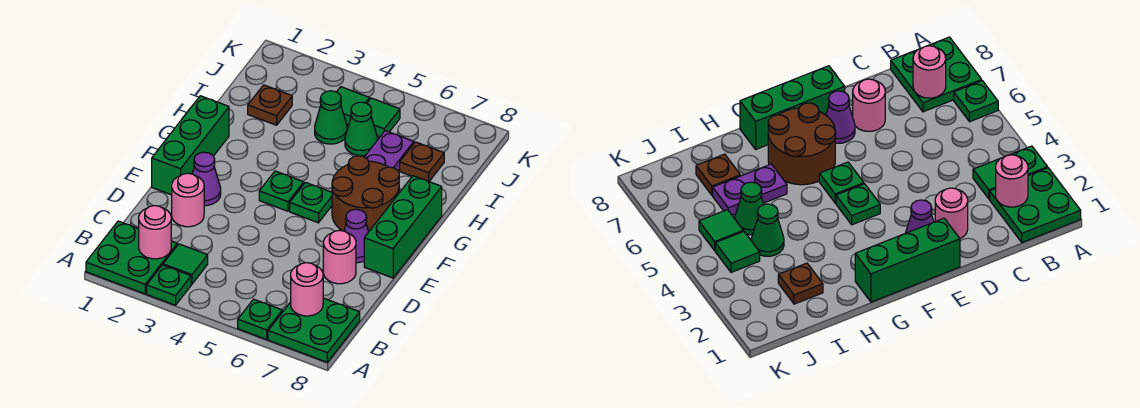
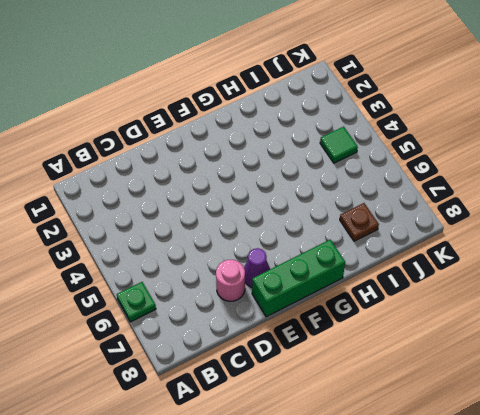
none -> green plate A1:B2 level 1
none -> green plate A3 level 1
none -> green plate A7:B8 level 1

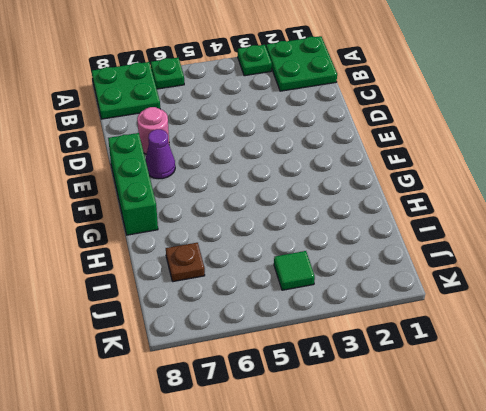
none -> green tile B3 level 1
none -> pink round brick D2 level 1
none -> green brick E1:G1 level 1

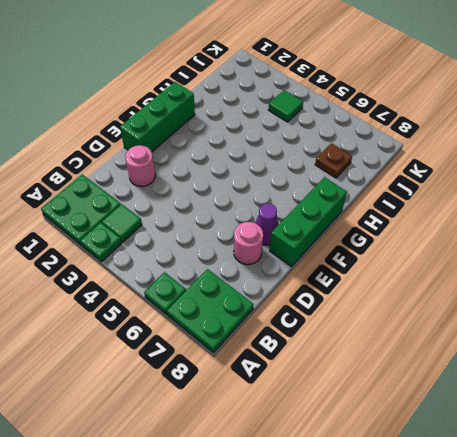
none -> purple cone E2 level 1
none -> green plate F4 level 1
none -> green plate F5 level 1

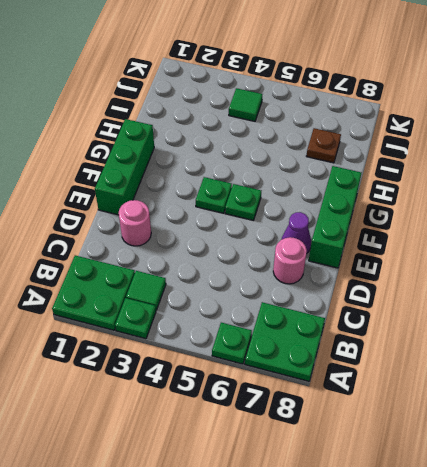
none -> purple cone E2 level 1
none -> brown round brick F6:G7 level 1
none -> purple plate H6:I6 level 1

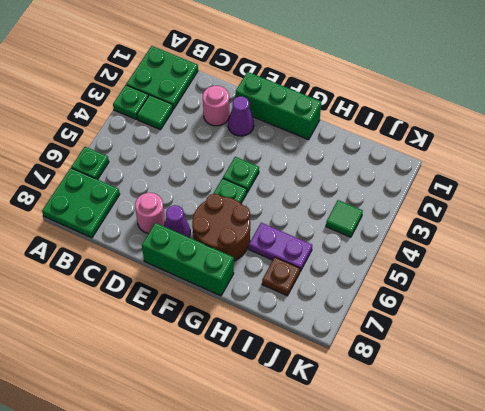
none -> brown plate I2 level 1
none -> green cone I4 level 1
none -> green cone I5 level 1

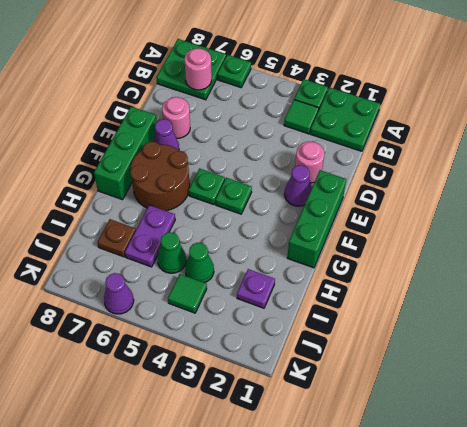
purple plate I2 level 1 -> brown plate I2 level 1
purple cone K6 level 1 -> none
none -> green tile J5 level 1
none -> pink round brick B2 level 2

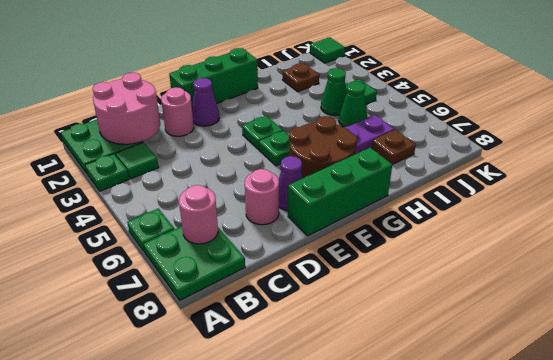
pink round brick B1:C2 level 2 -> pink round brick B2 level 2
green tile K1 level 1 -> green tile J5 level 1

